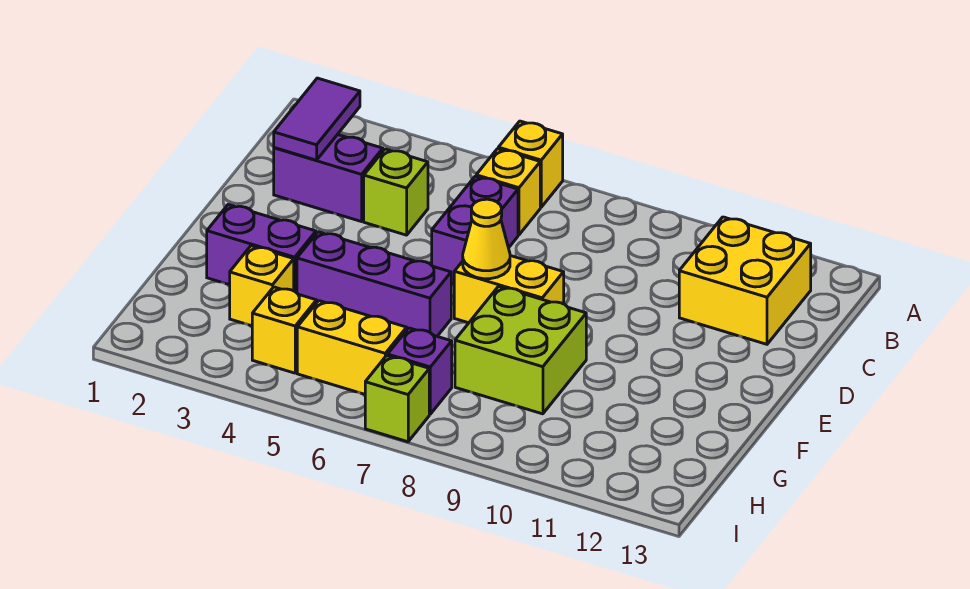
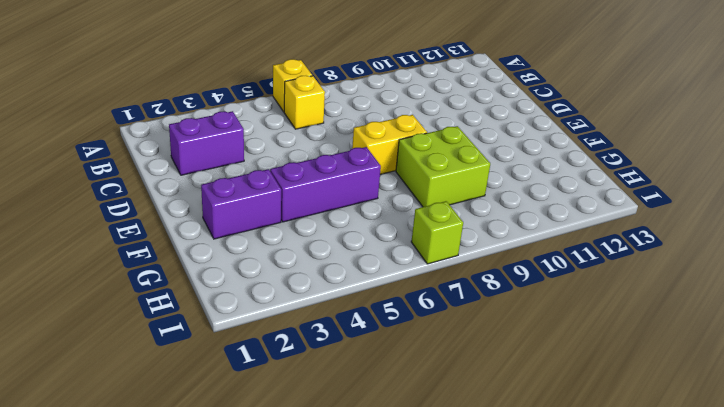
none -> yellow brick B11:C12 level 1
none -> lime brick C4 level 1
none -> purple brick C6:D6 level 1

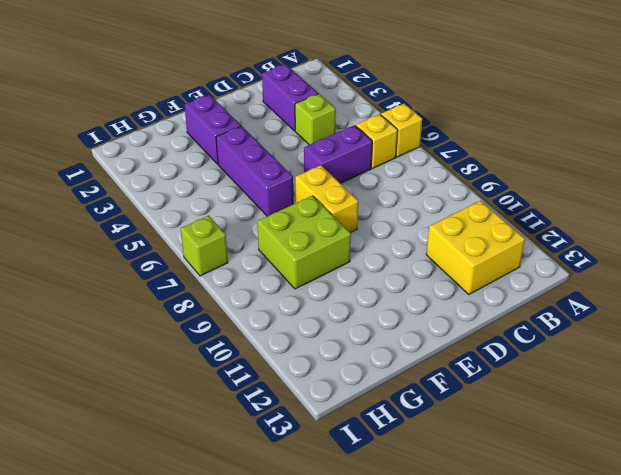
none -> yellow brick G3 level 1
none -> yellow brick H4 level 1
none -> yellow brick H5:H6 level 1

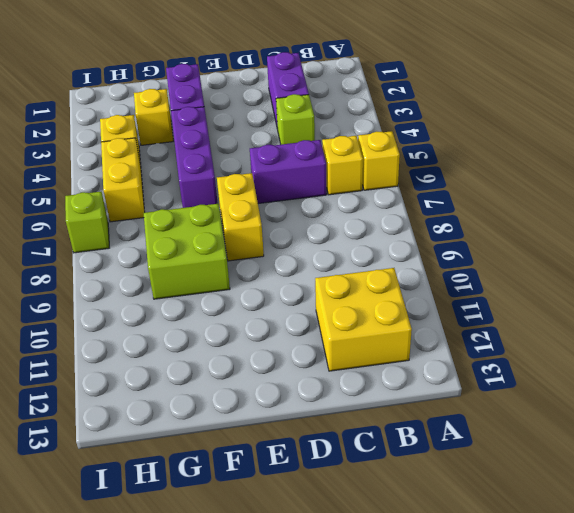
none -> purple brick H7 level 1
none -> purple tile B2:C2 level 2
none -> yellow cone E7 level 2

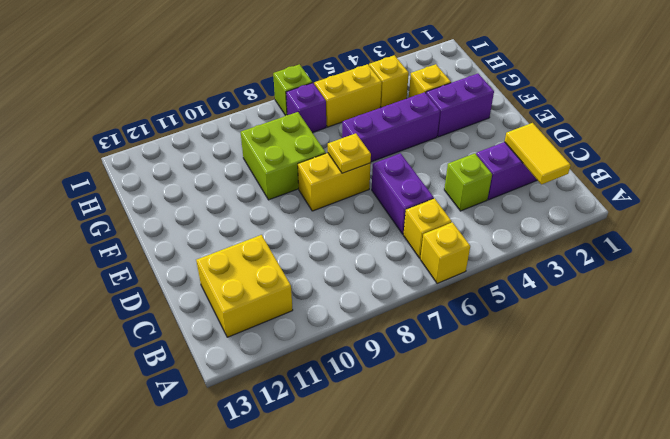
yellow tile B2:C2 level 2 -> purple tile B2:C2 level 2
yellow plate E7 level 2 -> yellow cone E7 level 2

